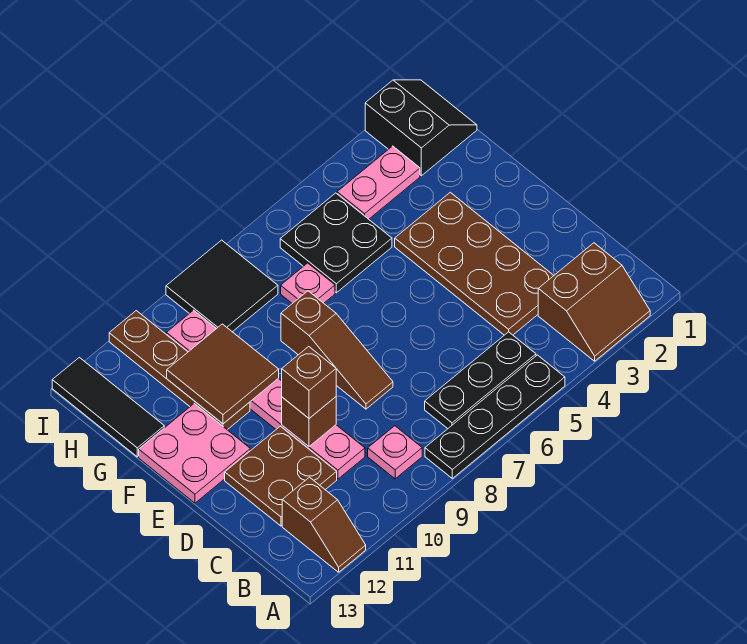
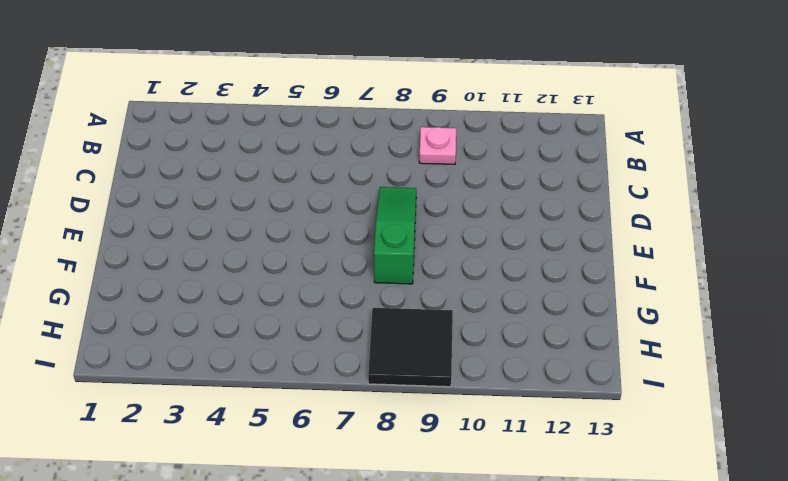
green slope D8:F8 level 1 top F -> brown slope D8:F8 level 1 top F
none -> brown slope A2:B3 level 1 top B
none -> black plate A5:A8 level 1
none -> brown slope A12:B12 level 1 top B

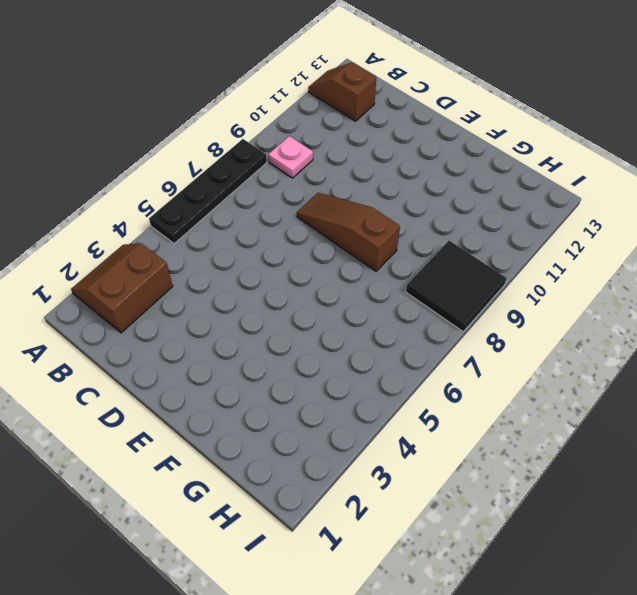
none -> black plate B5:B7 level 1
none -> brown plate C3:F4 level 1
none -> pink plate C10:H10 level 1

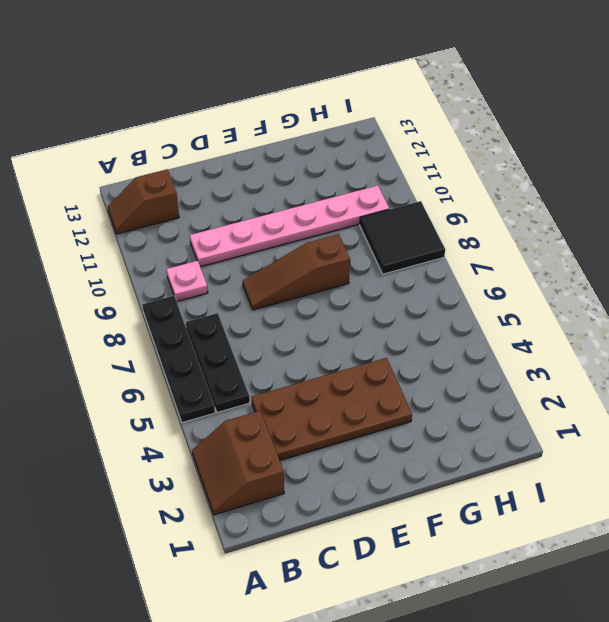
none -> brown plate C11:D12 level 1
none -> pink plate E12:F13 level 1
none -> brown plate F11:I11 level 1

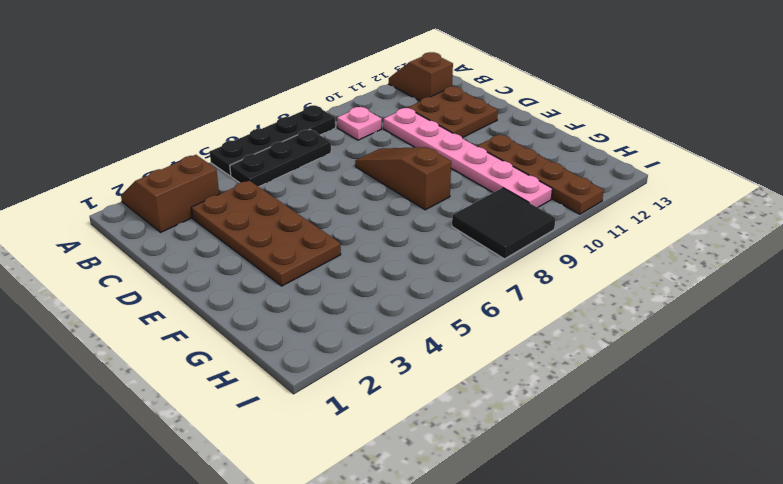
none -> pink plate E12:F13 level 1
none -> black plate G5:H6 level 1
none -> pink plate G7 level 1

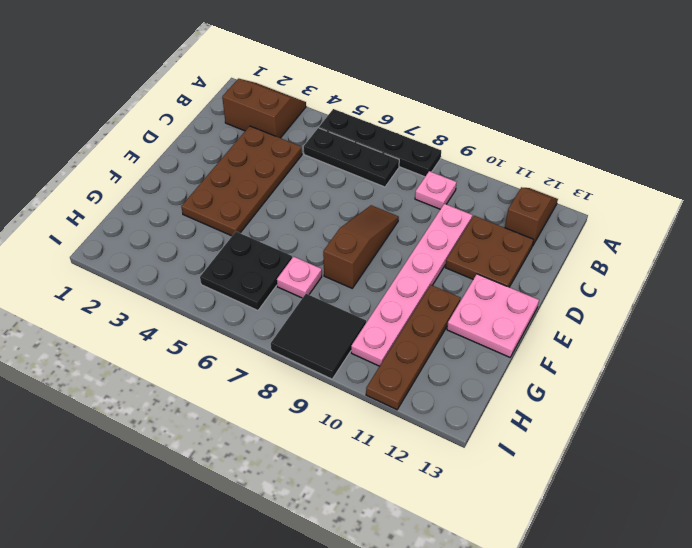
none -> black tile G13:I13 level 1
none -> black slope H1:I2 level 1 top 2
none -> pink plate H3:H4 level 1

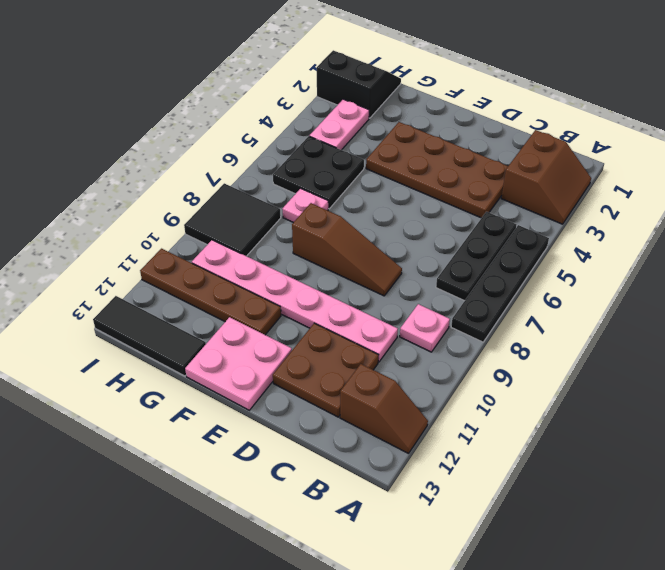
none -> brown brick D10 level 2
none -> brown tile F10:G11 level 2
none -> brown brick D10 level 3

